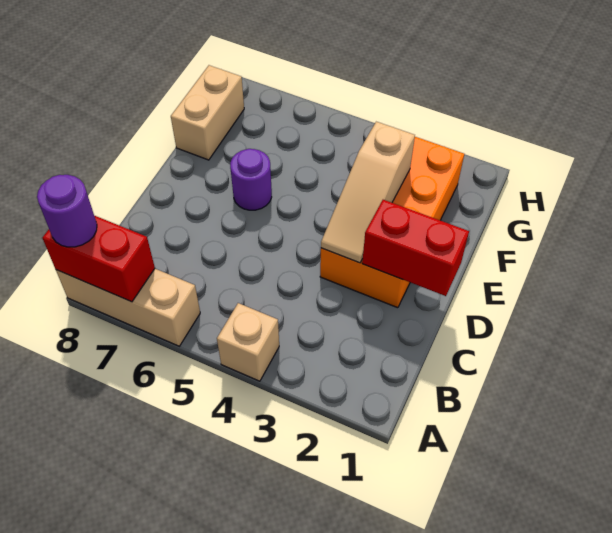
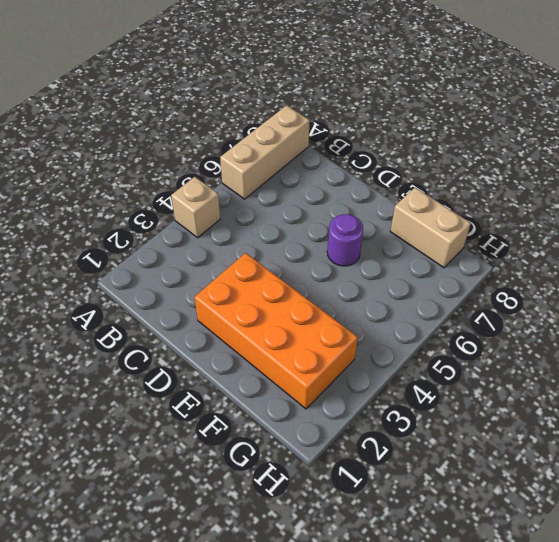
none -> red brick A7:A8 level 2
none -> red brick D1:D2 level 2

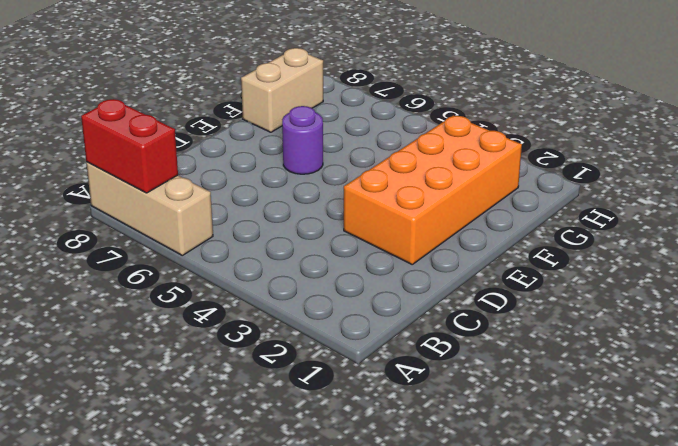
none -> tan brick A4 level 1
none -> red brick D1:D2 level 2

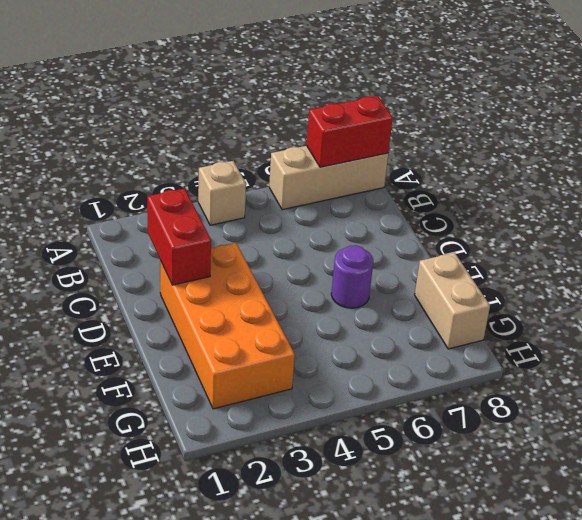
red brick C2:D2 level 2 -> red brick D1:D2 level 2
none -> tan slope D3:F3 level 2 top F
none -> purple round brick A8 level 3

